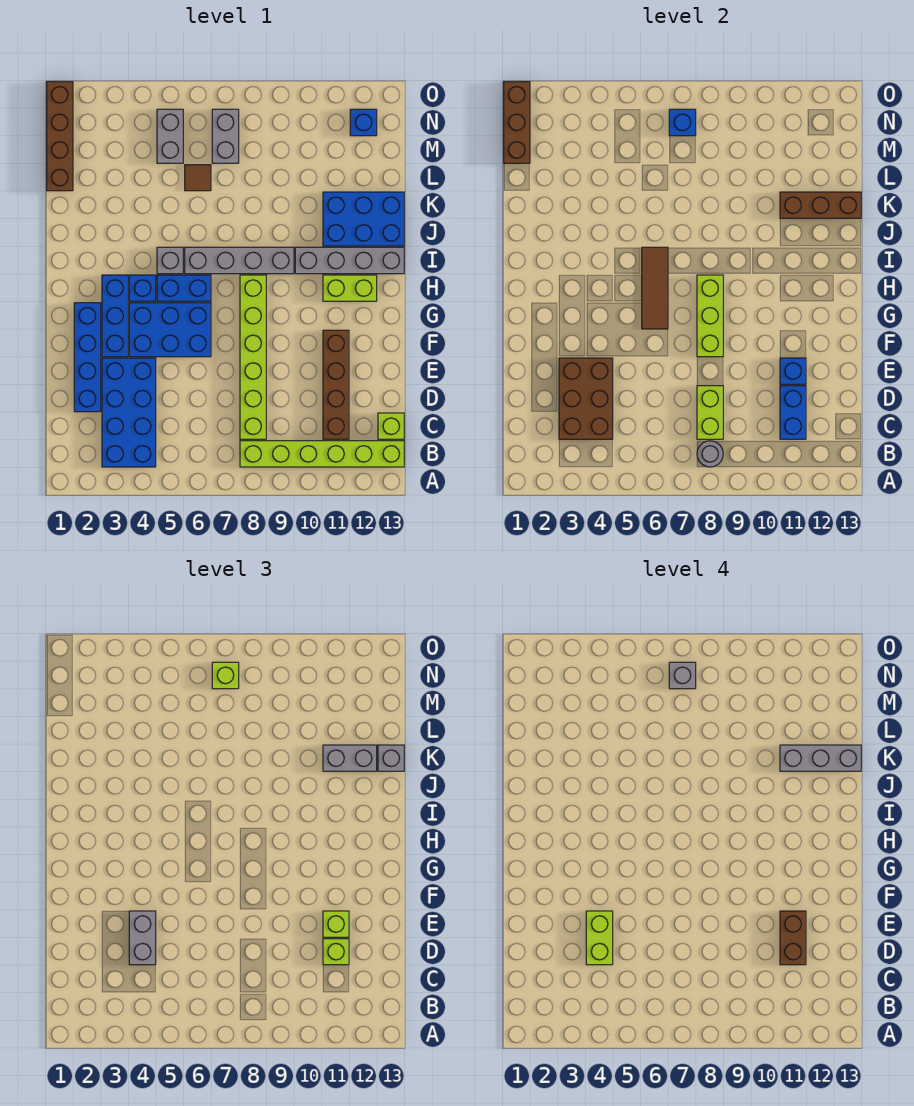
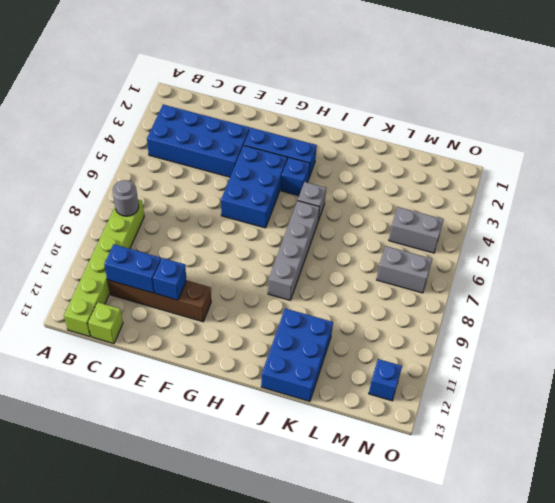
none -> lime brick C8:H8 level 1
none -> blue brick D2:G2 level 1
none -> blue brick H5:H6 level 1
none -> lime brick H11:H12 level 1

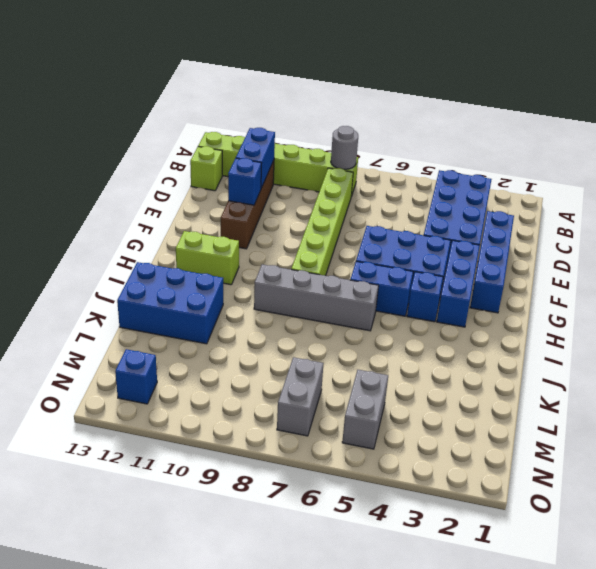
none -> grey brick I5 level 1
none -> grey brick I10:I13 level 1
none -> brown brick L1:O1 level 1
none -> brown tile L6 level 1

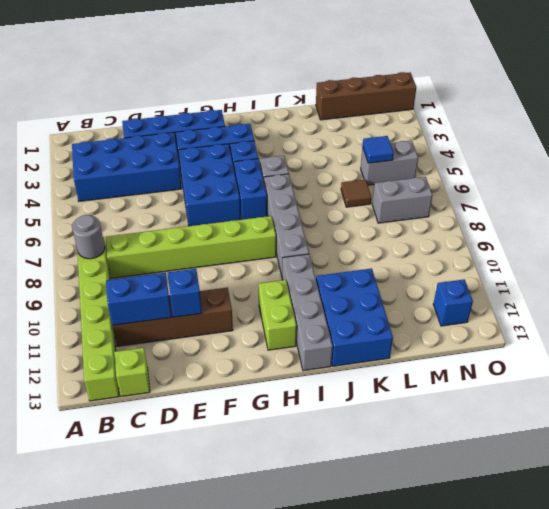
blue tile M5 level 2 -> none
none -> brown brick C3:E4 level 2
none -> lime brick C8:D8 level 2
none -> lime brick F8:H8 level 2
none -> brown tile G6:I6 level 2

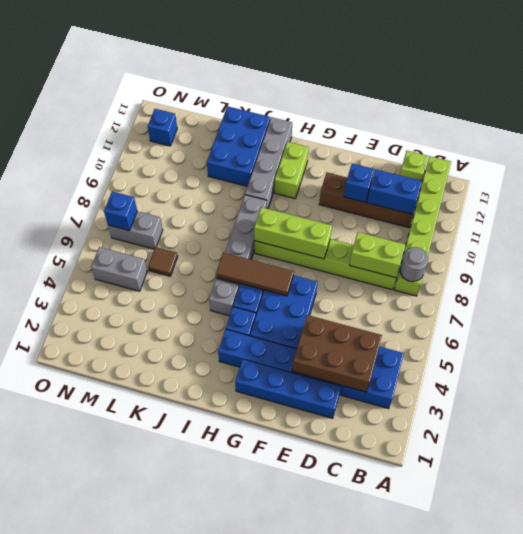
none -> brown brick L1:O1 level 1
none -> brown brick K11:K13 level 2
none -> brown brick M1:O1 level 2
none -> grey brick D4:E4 level 3

